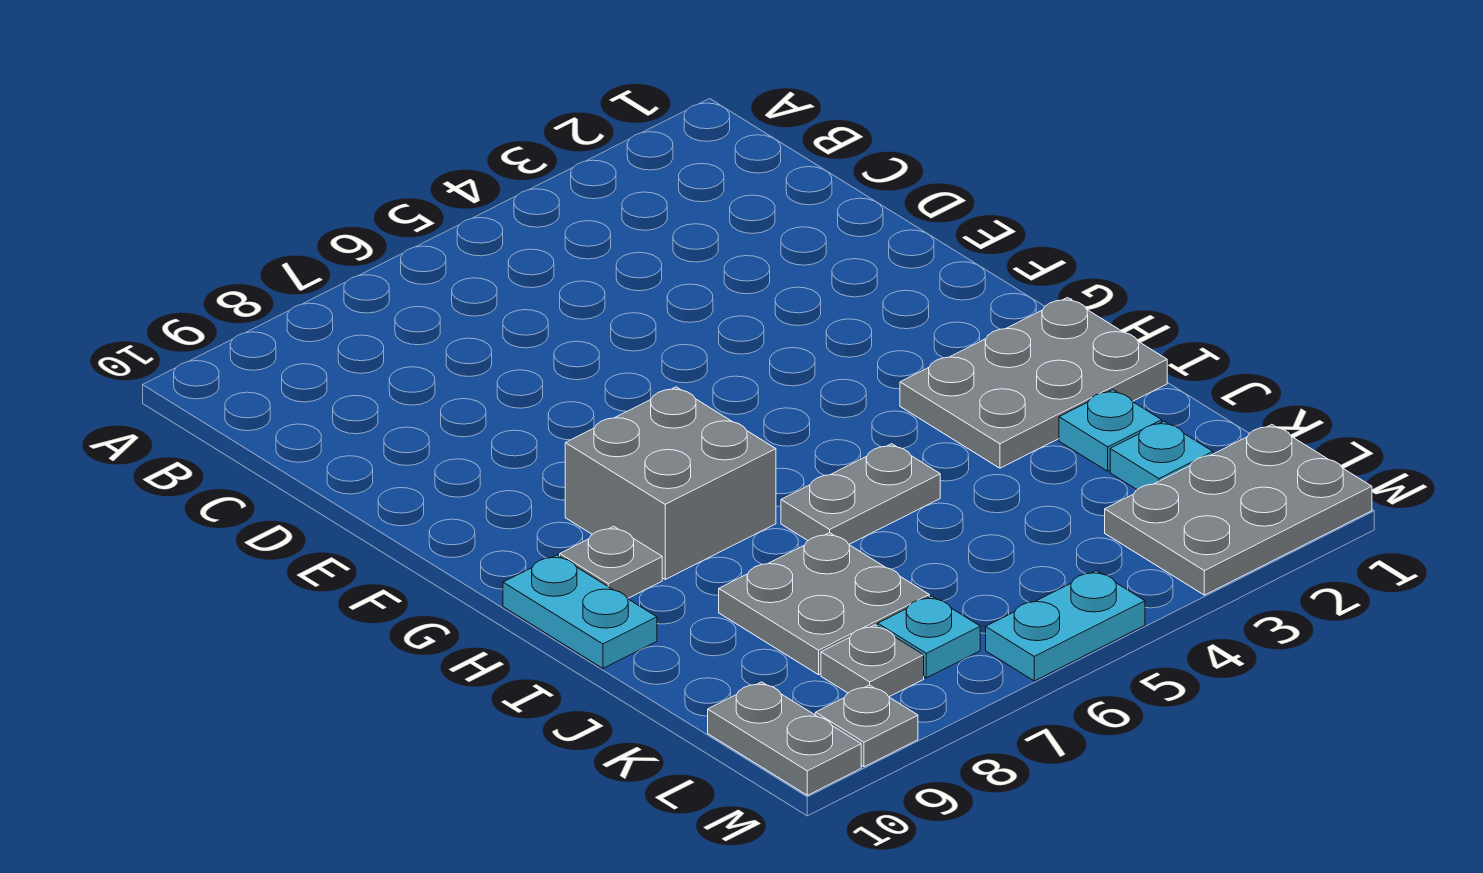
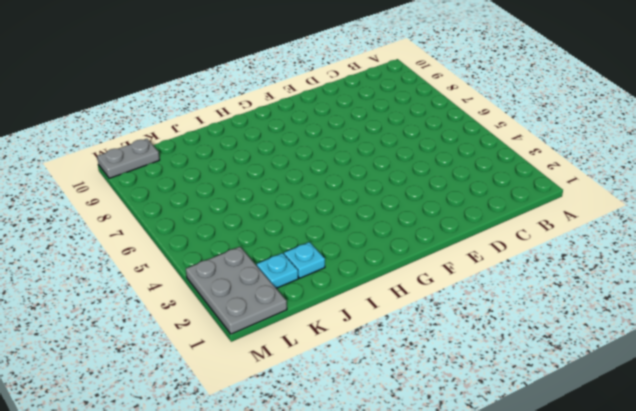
none -> grey brick G7:H8 level 1
none -> grey plate H1:I3 level 1
none -> grey plate H9 level 1

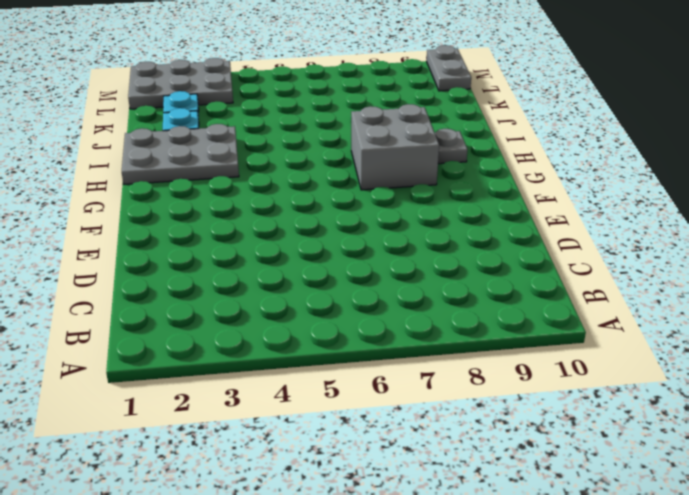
none -> cyan plate H10:I10 level 1
none -> grey plate I5:I6 level 1
none -> grey plate J7:K8 level 1

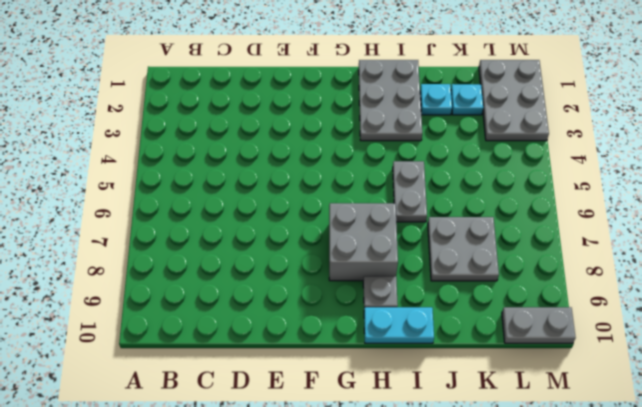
none -> cyan plate L7 level 1
none -> grey plate L8 level 1
none -> cyan plate M5:M6 level 1

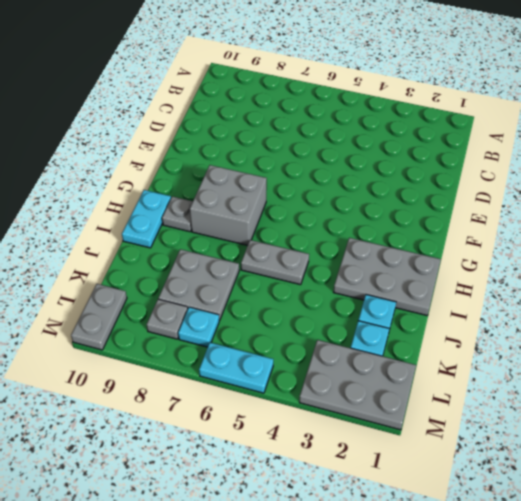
none -> grey plate M9 level 1

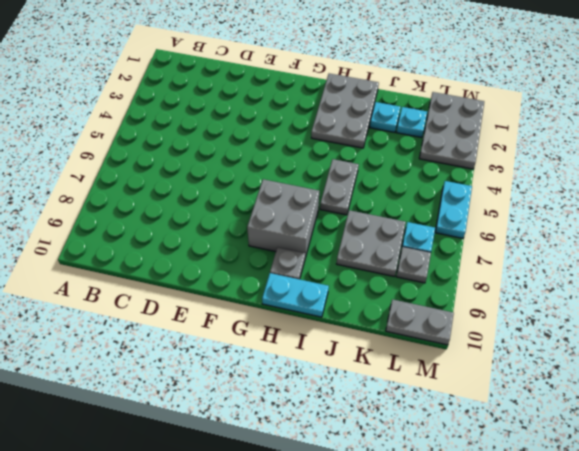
none -> grey plate M9 level 1

